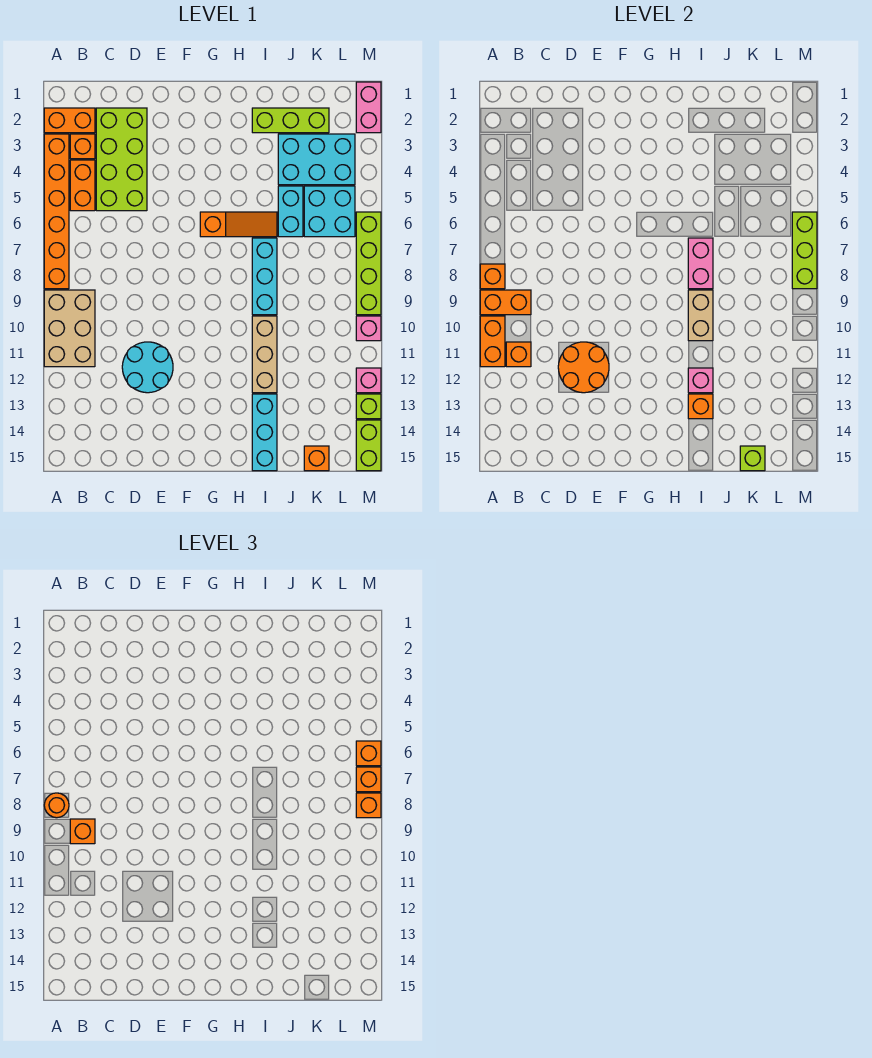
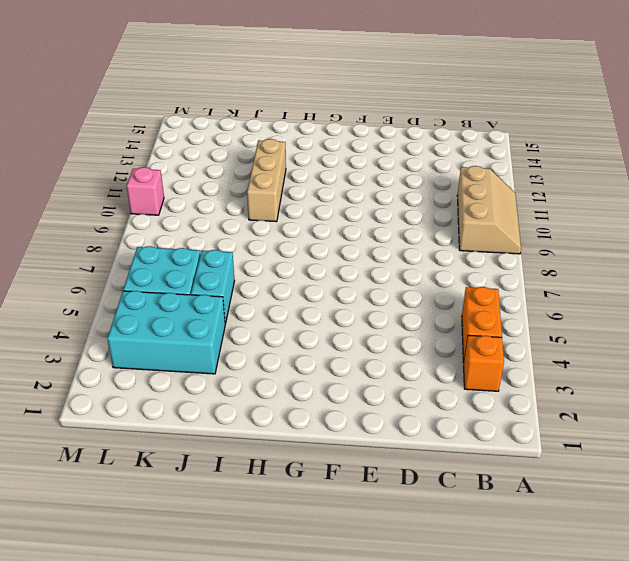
tan slope A9:B11 level 1 top B -> tan brick A9:B11 level 1
none -> orange brick A2:B2 level 1
none -> orange brick A3:A8 level 1
none -> lime brick C2:D5 level 1
none -> cyan round brick D11:E12 level 1

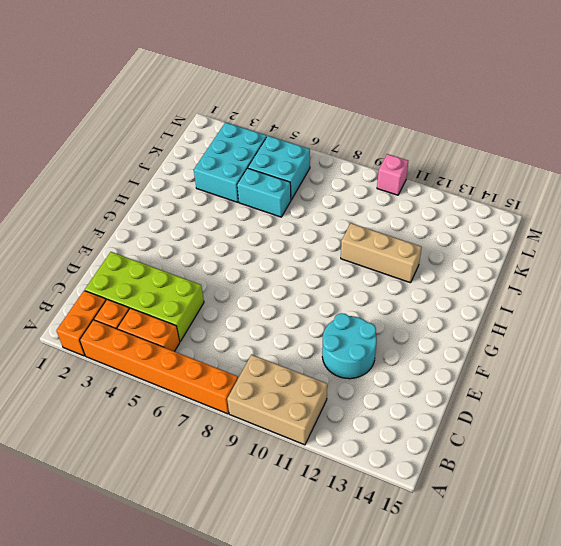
none -> orange slope G6:I6 level 1 top G
none -> lime brick I2:K2 level 1
none -> cyan brick I7:I9 level 1
none -> cyan brick I13:I15 level 1

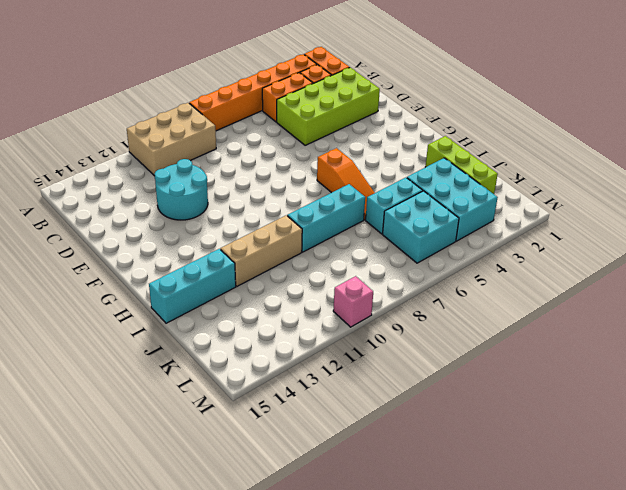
none -> orange brick K15 level 1
none -> pink brick M1:M2 level 1
none -> lime brick M6:M9 level 1
none -> pink brick M12 level 1

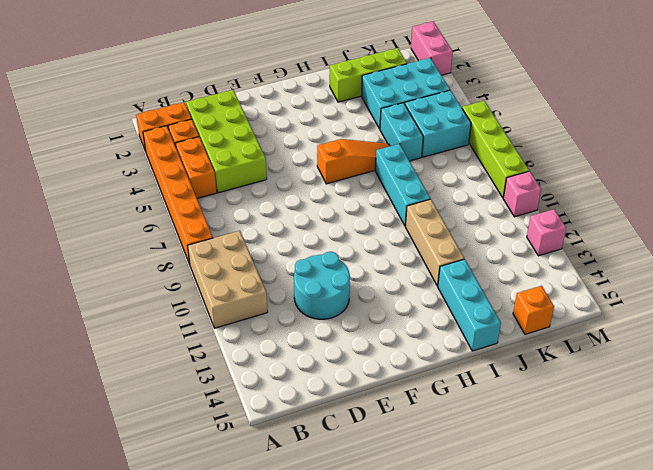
none -> lime brick M13 level 1
none -> lime brick M14:M15 level 1
none -> orange brick A8 level 2
none -> orange brick A9:B9 level 2

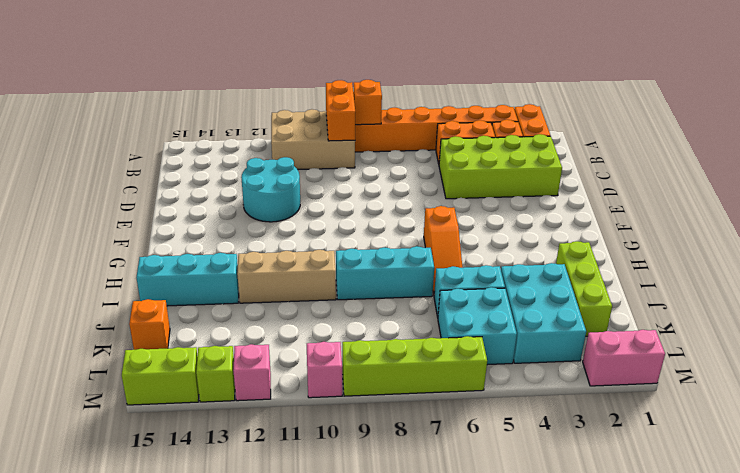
none -> orange brick A10:A11 level 2
none -> orange brick B11 level 2
none -> orange round brick D11:E12 level 2
none -> pink brick I7:I8 level 2

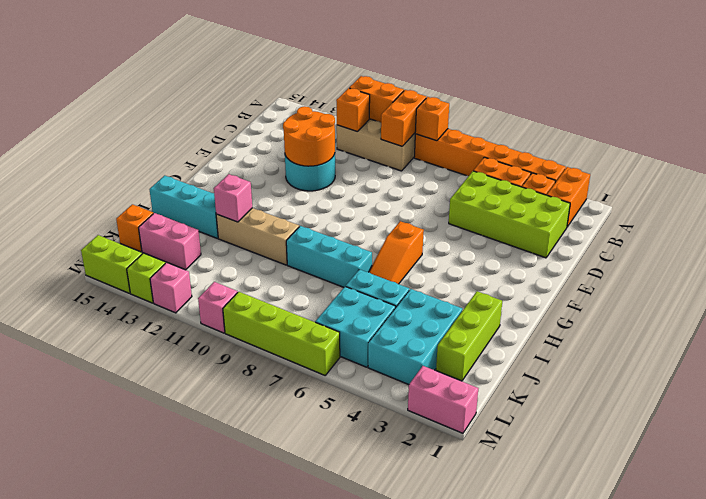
pink brick K13:K14 level 1 -> pink brick I7:I8 level 2
none -> tan brick I9:I10 level 2
none -> orange brick I13 level 2
none -> lime brick K15 level 2
none -> lime brick M6:M8 level 2

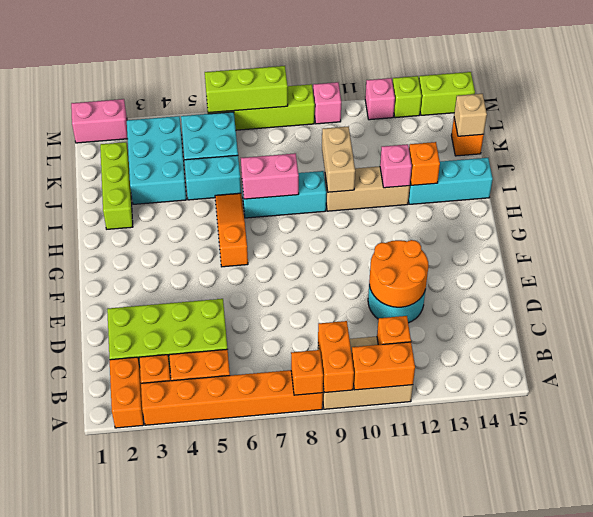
tan brick I10:J10 level 2 -> tan brick I9:I10 level 2
tan brick K15 level 2 -> lime brick K15 level 2
none -> orange round brick A8 level 3
none -> orange brick B9 level 3
none -> orange brick M6 level 3
none -> orange brick M7 level 3

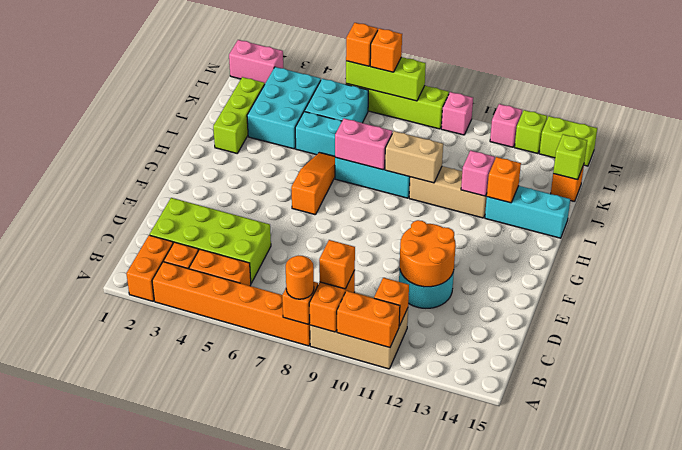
none -> orange brick M8 level 3

